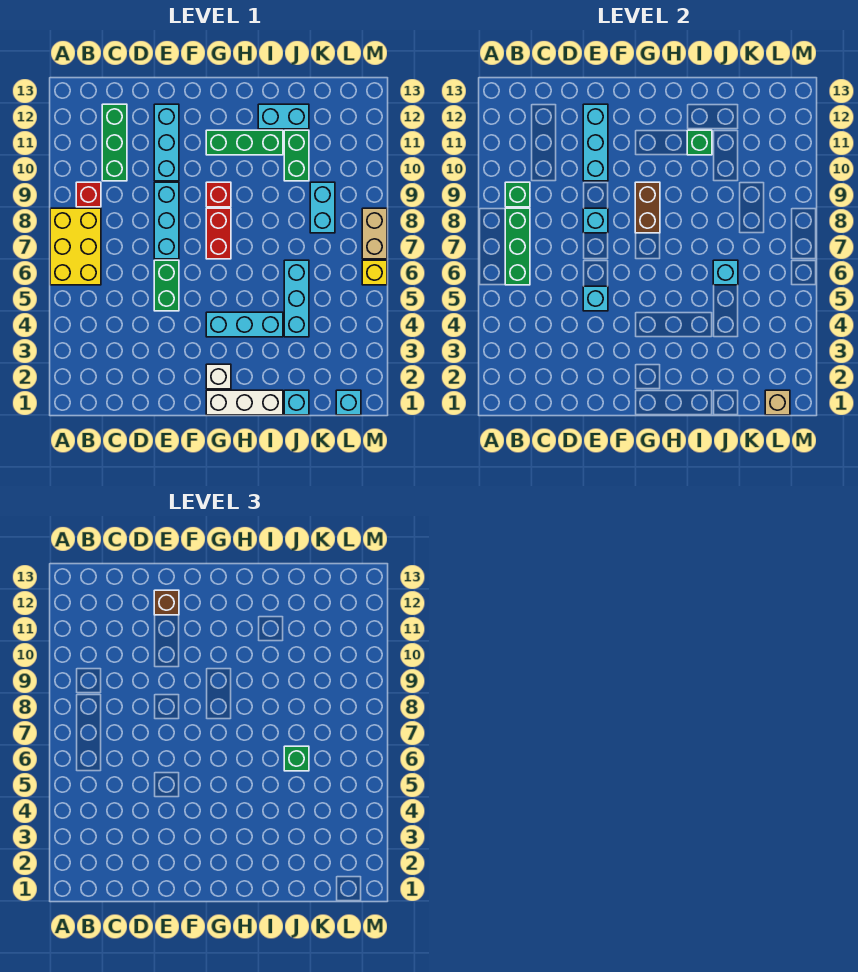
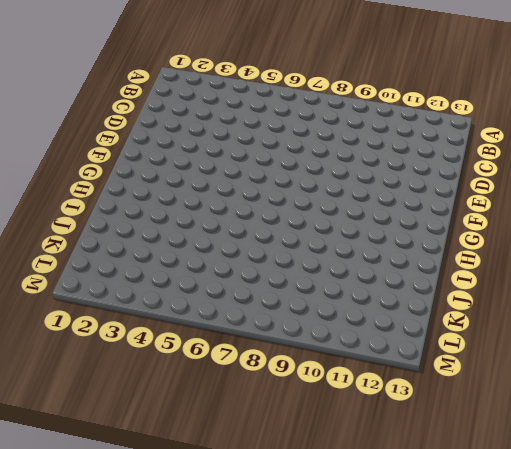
none -> yellow brick A6:B8 level 1
none -> red brick B9 level 1
none -> green brick C10:C12 level 1
none -> green brick E5:E6 level 1

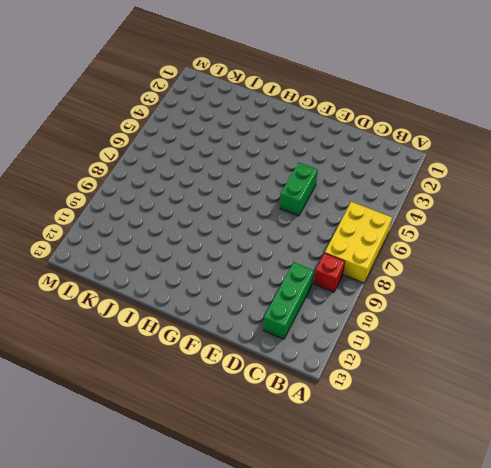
none -> cyan brick E7:E9 level 1
none -> cyan brick E10:E12 level 1
none -> white brick G1:I1 level 1
none -> white brick G2 level 1

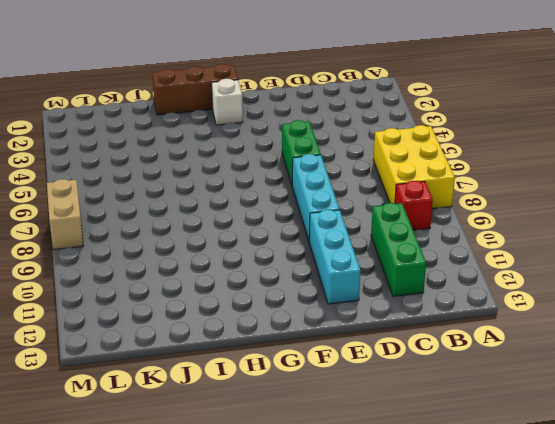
brown brick G1:I1 level 1 -> white brick G1:I1 level 1
none -> cyan brick G4:I4 level 1
none -> red brick G7:G8 level 1
none -> red brick G9 level 1
none -> green brick G11:I11 level 1

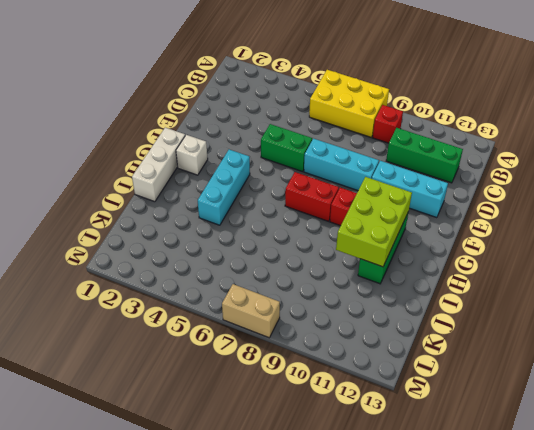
lime brick G10:I11 level 2 -> green brick I11 level 2
none -> cyan brick I12:J12 level 1
none -> cyan brick J1 level 1
none -> cyan brick J4:J6 level 1
none -> green brick J10:J11 level 1

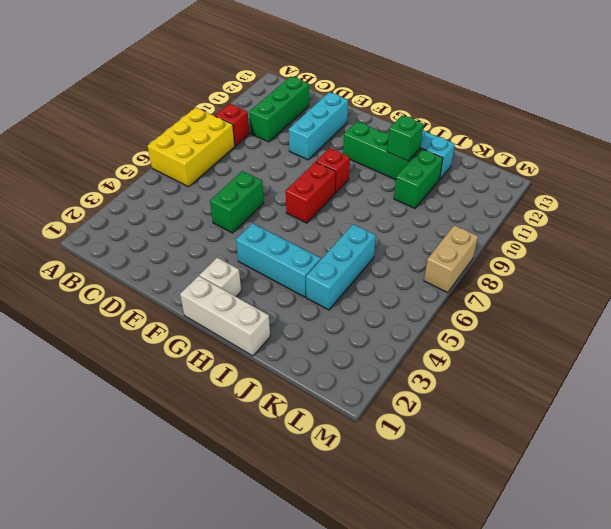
none -> cyan brick E7:E9 level 1
none -> cyan brick J1 level 1
none -> cyan brick K8:K9 level 1
none -> cyan brick L1 level 1

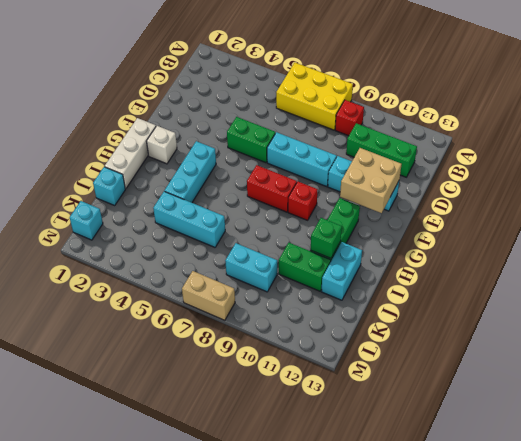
tan brick E11:F12 level 2 -> cyan brick E10:E12 level 2
none -> yellow brick M6 level 1
none -> green brick B6:B8 level 2
none -> green brick B9 level 2
none -> cyan brick E5 level 2

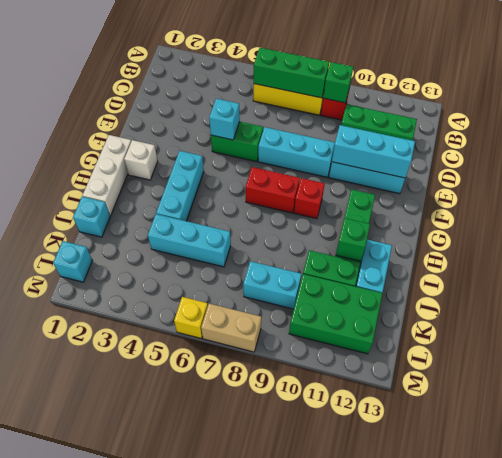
green brick K10:L12 level 1 -> none
none -> cyan brick E8 level 2
none -> brown brick G8:G9 level 2
none -> cyan brick J6 level 2
none -> tan brick L1 level 2

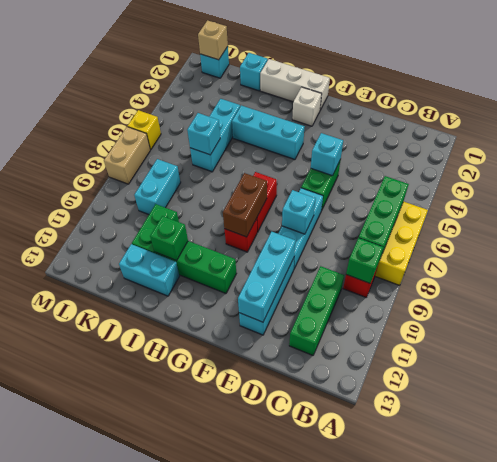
none -> brown brick E12 level 3
none -> green brick J6 level 3

